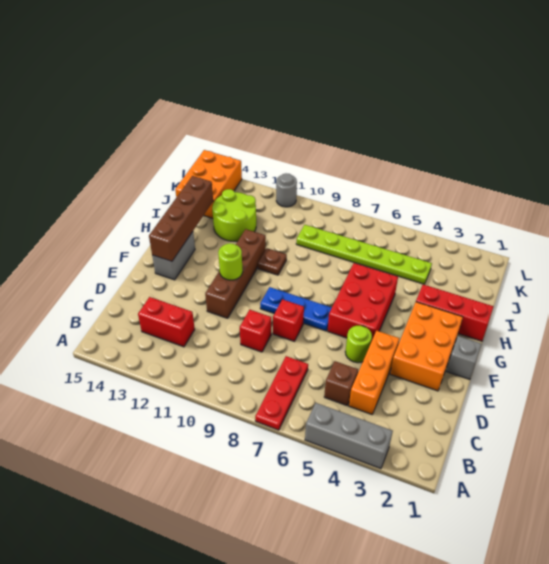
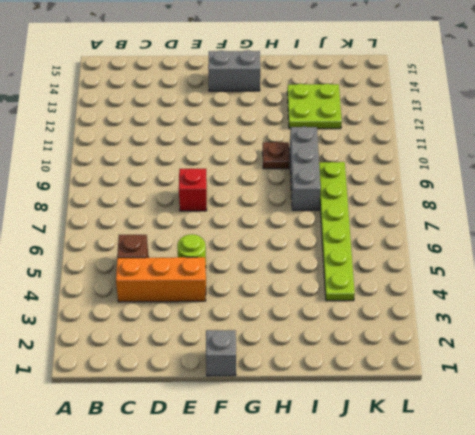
grey brick I8:I10 level 1 -> grey brick A3:A5 level 1
lime plate I12:J13 level 1 -> lime round brick I12:J13 level 1
none -> red plate A7:C7 level 1
none -> red brick C12:C13 level 1
none -> red brick D9 level 1

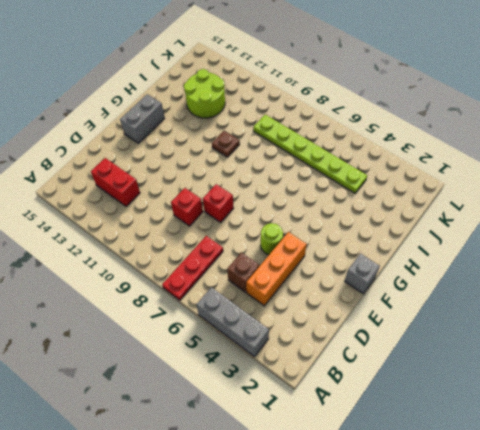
none -> orange brick E2:G3 level 1
none -> brown brick E11:H11 level 1
none -> red brick F5:H6 level 1

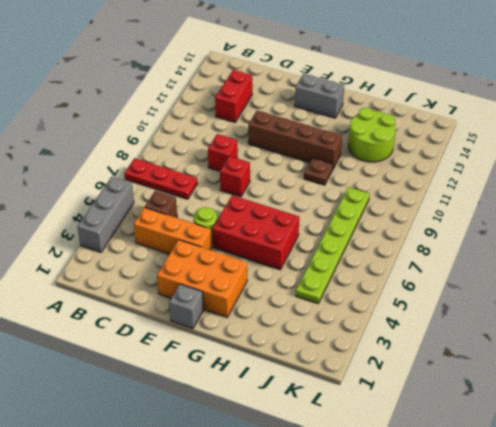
none -> blue plate F7:F9 level 1
none -> red brick H1:H3 level 1
none -> orange brick J14:L15 level 1

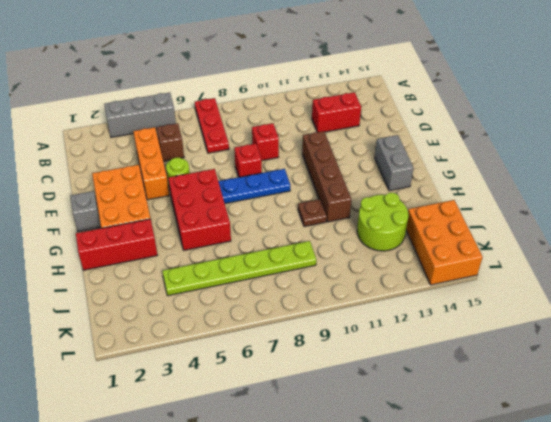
none -> grey round brick L11 level 1
none -> lime round brick F11 level 2
none -> brown brick F14:I14 level 2

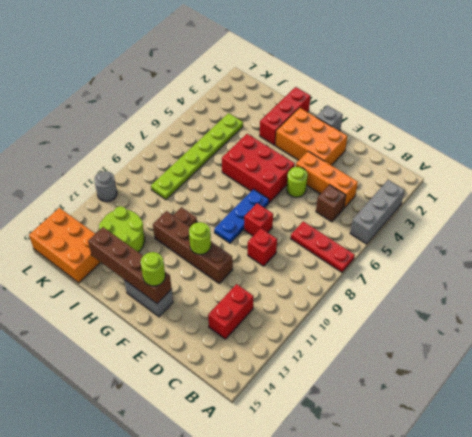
lime round brick F14 level 3 -> none

